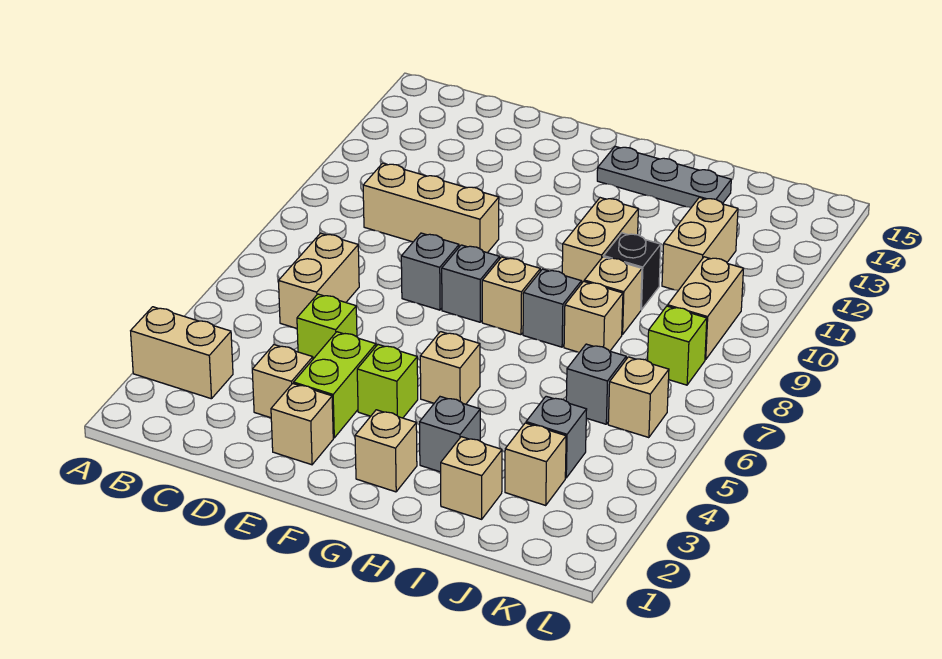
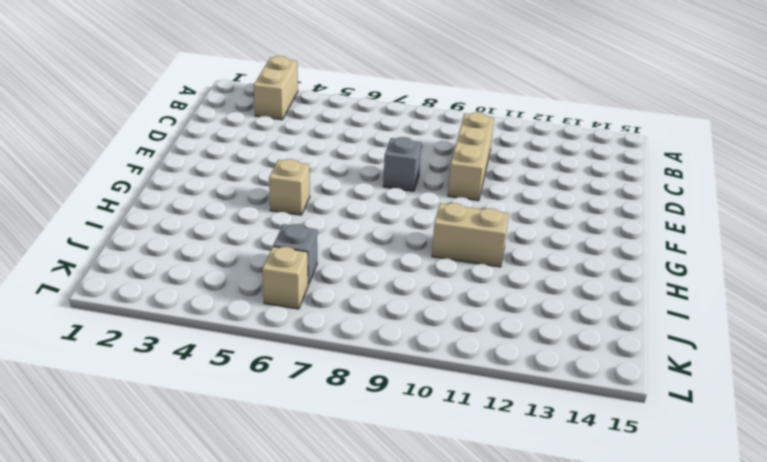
none -> tan brick C6:C7 level 1
none -> tan brick D3 level 1
none -> lime brick D5 level 1

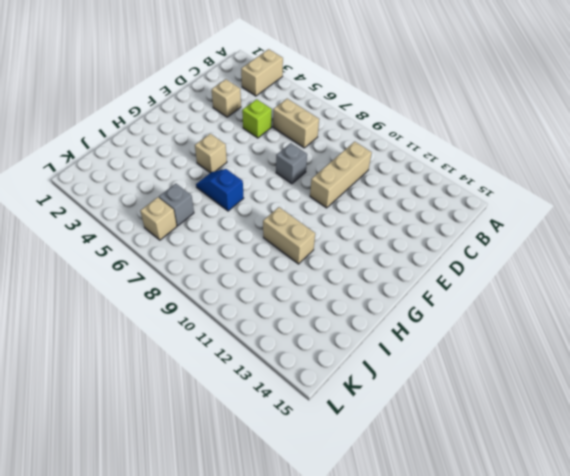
blue slope H6:H7 level 1 top 7 -> none
none -> tan brick E2 level 1
none -> lime brick E3:E4 level 1
none -> lime brick F4 level 1

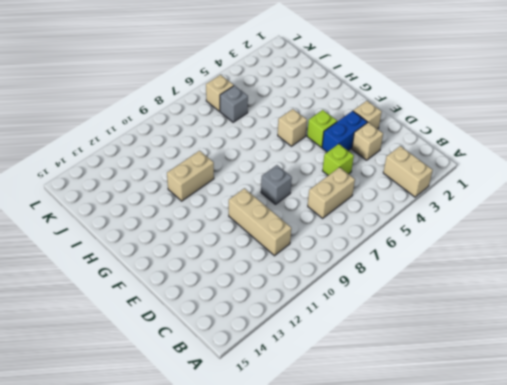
blue brick E3:E4 level 1 -> lime brick E3:E4 level 1
none -> grey brick F8 level 1
none -> tan brick G2 level 1
none -> tan brick G8 level 1

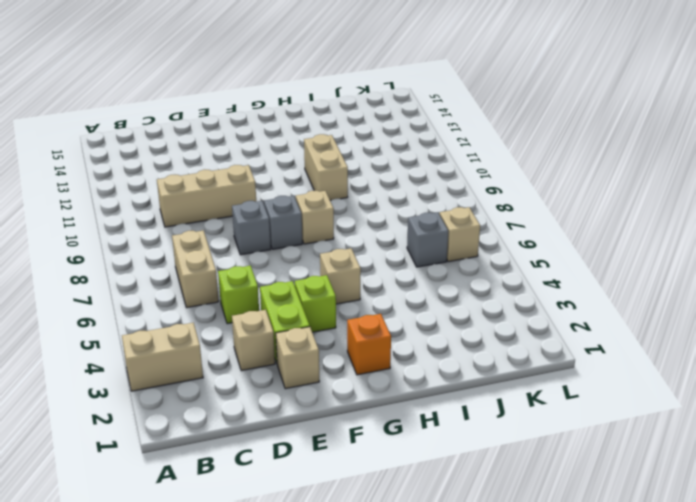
orange brick G2 level 1 -> tan brick G2 level 1
none -> grey plate G14:I14 level 1
none -> grey brick H3 level 1
none -> grey brick H8 level 1

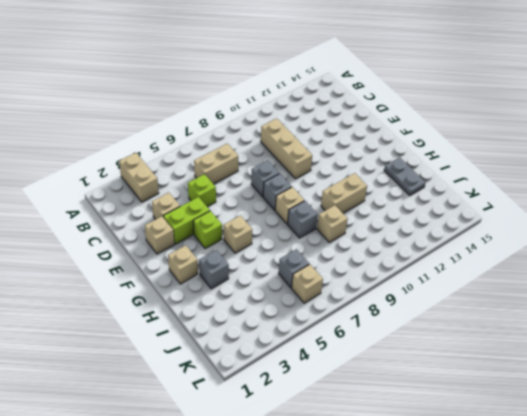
grey plate H14:I14 level 1 -> grey plate G14:I14 level 1
none -> tan brick I2 level 1
none -> tan brick I8 level 1
none -> black brick I10 level 1

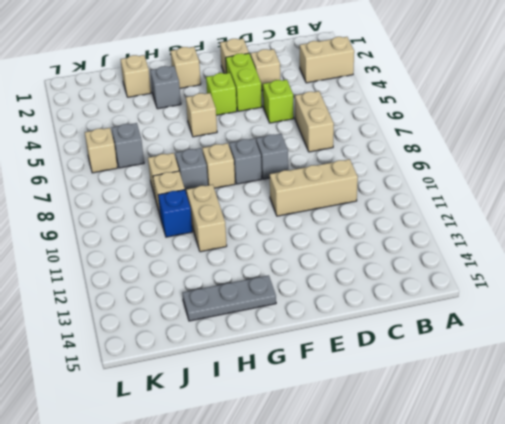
blue brick I10 level 1 -> black brick I10 level 1
none -> tan brick J3 level 1
none -> grey brick J4 level 1
none -> tan brick J11:J12 level 1

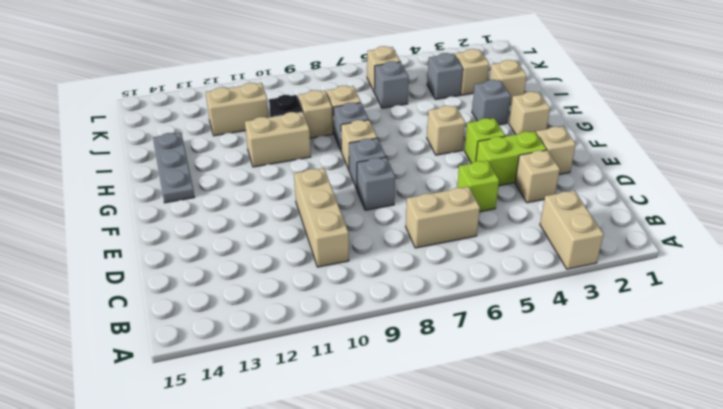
none -> lime brick K8 level 1
none -> tan brick K9:K10 level 1

